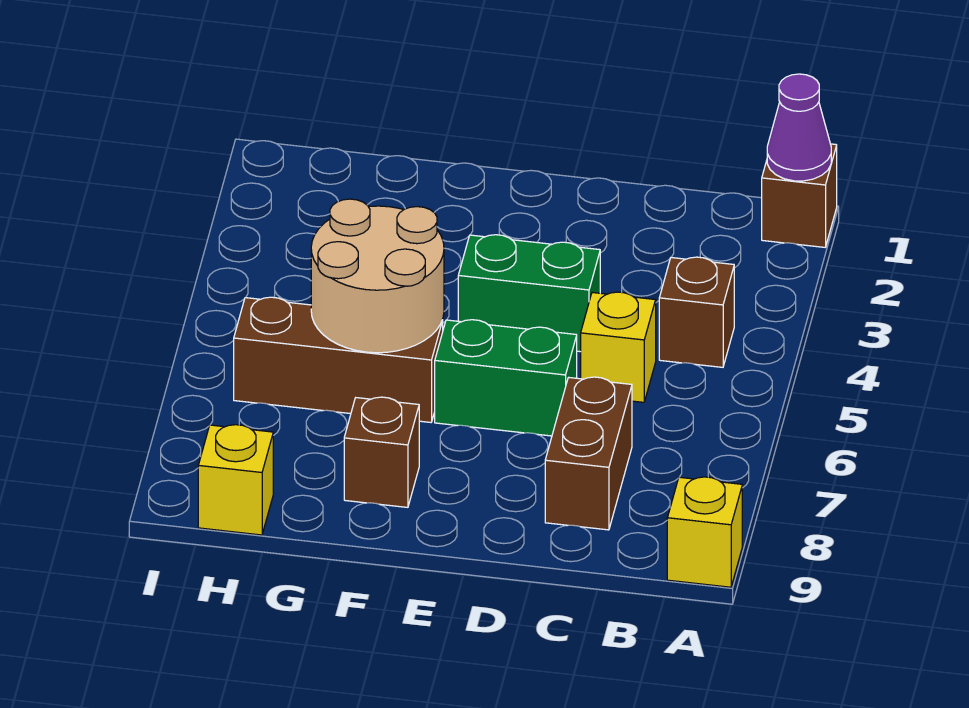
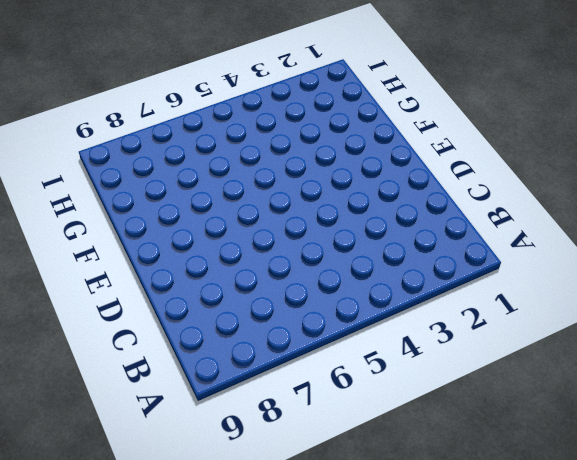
none -> brown brick A1 level 1
none -> yellow brick A9 level 1
none -> brown brick B4 level 1

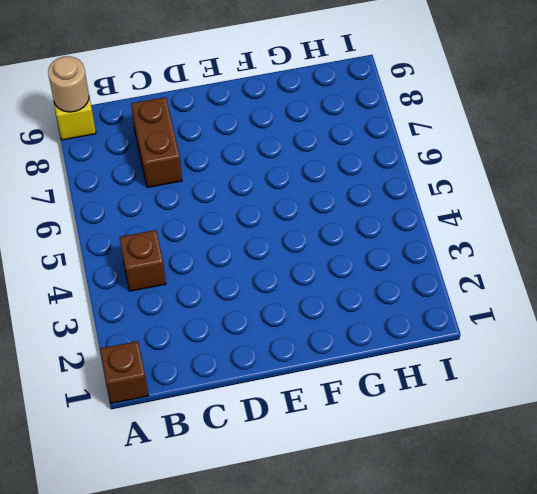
tan round brick A9 level 2 -> none
none -> yellow brick C5 level 1
none -> green brick D4:E4 level 1
none -> green brick D6:E6 level 1

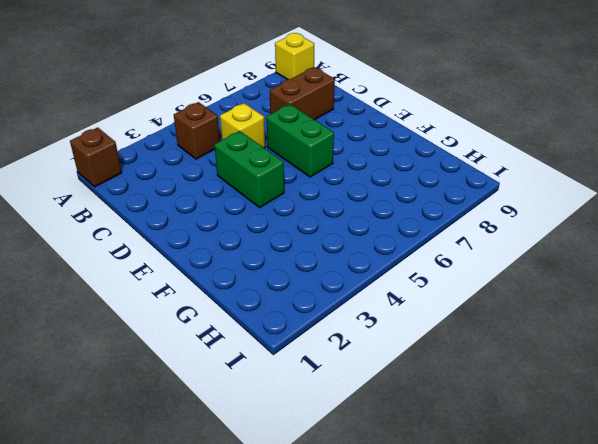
none -> brown brick F6:H6 level 1
none -> brown brick F8 level 1
none -> yellow brick H9 level 1

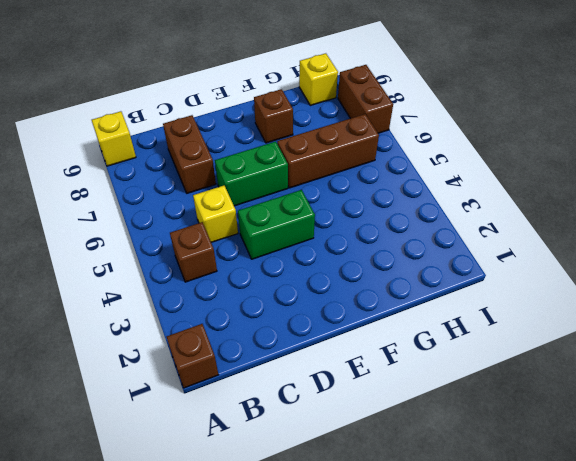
brown brick I7:I8 level 1 -> none
none -> purple cone A1 level 2
none -> tan round brick F5:G6 level 2

